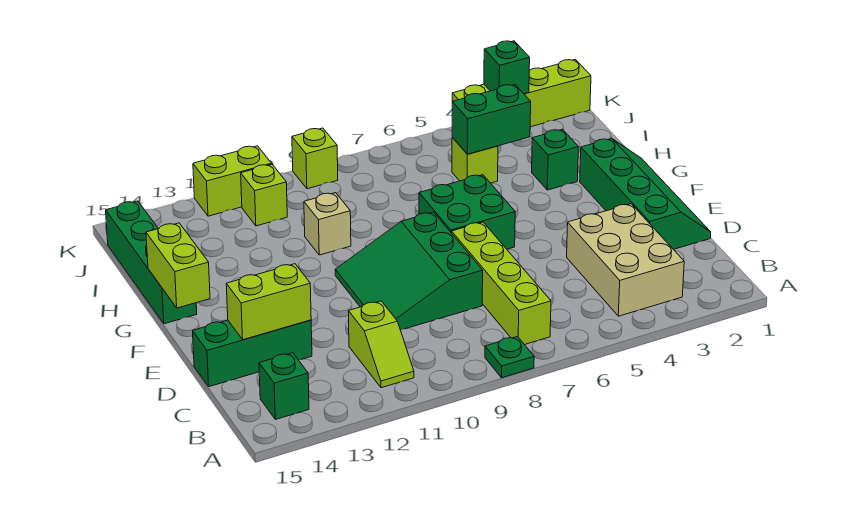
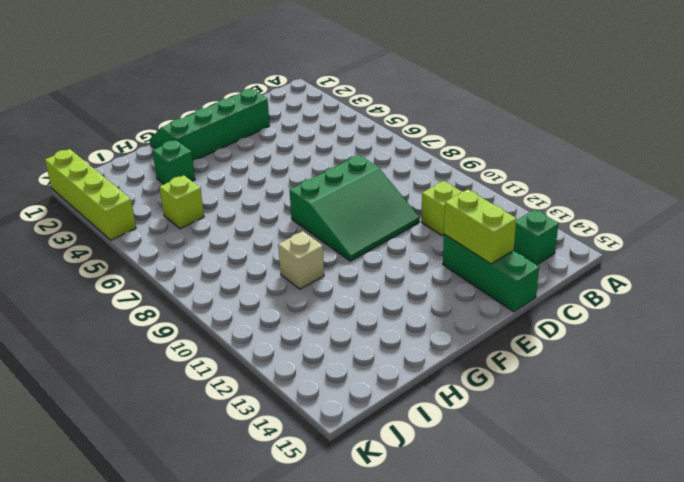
none -> green plate A8 level 1
none -> tan brick B3:D4 level 1
none -> lime brick B7:E7 level 1

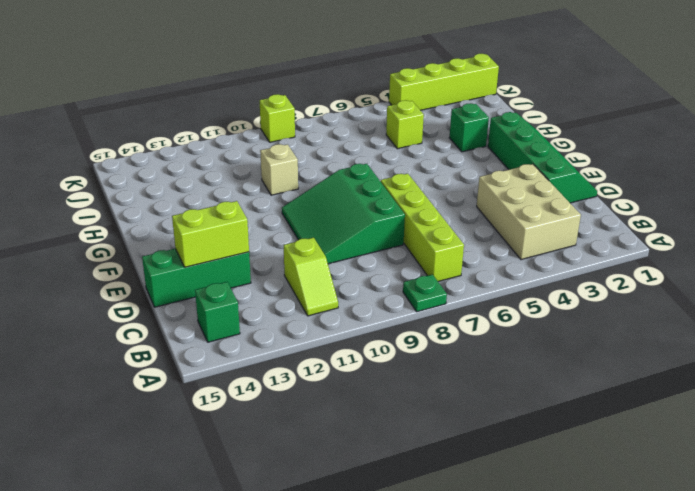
none -> green brick F6:G7 level 1
none -> green brick G15:J15 level 1
none -> lime brick J11 level 1

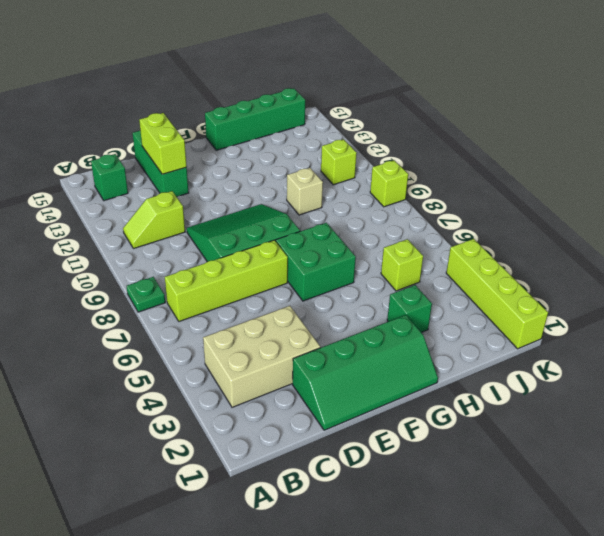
none -> lime brick K11:K12 level 1
none -> lime brick F15:G15 level 2
none -> green brick I4:I5 level 2

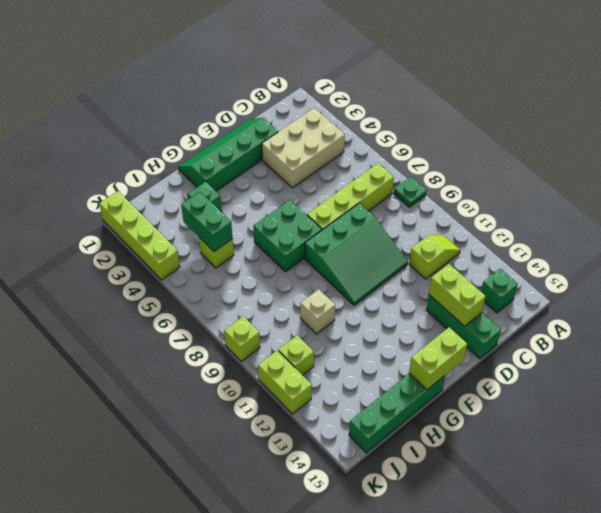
none -> green brick K3 level 2

